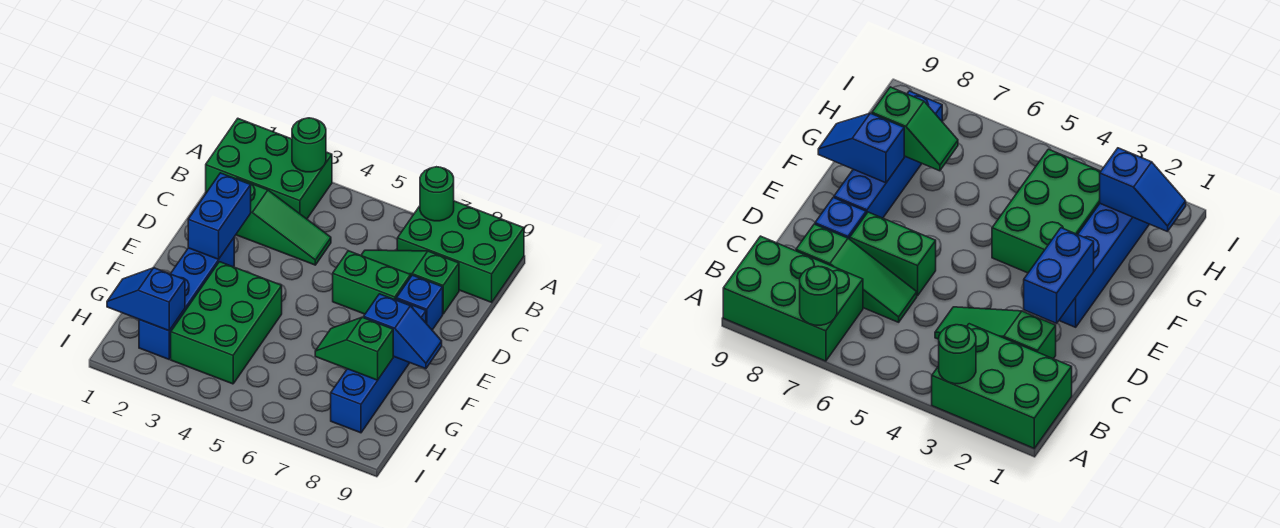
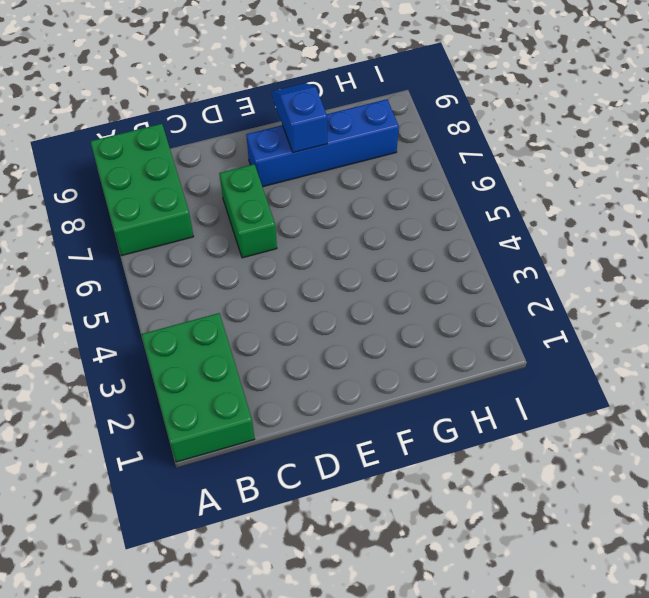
none -> green slope C2:C4 level 1 top 2
none -> green slope C6:C8 level 1 top 8
none -> blue brick D8 level 1

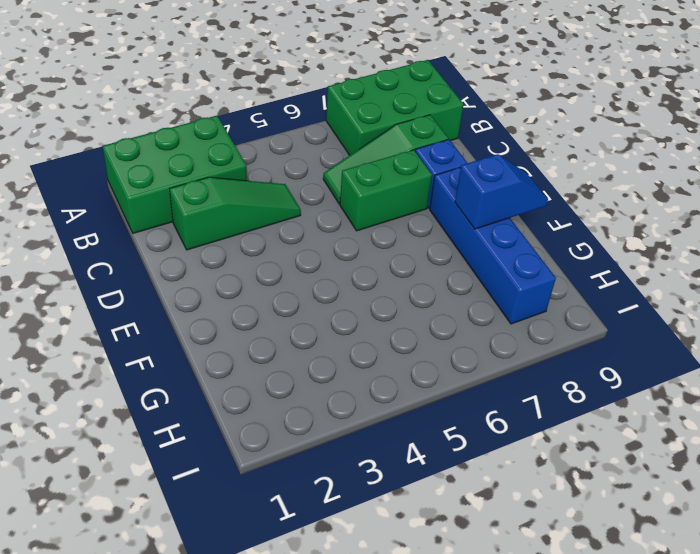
none -> blue brick E2:H2 level 1
none -> green brick F3:H4 level 1
none -> green round brick A3 level 2

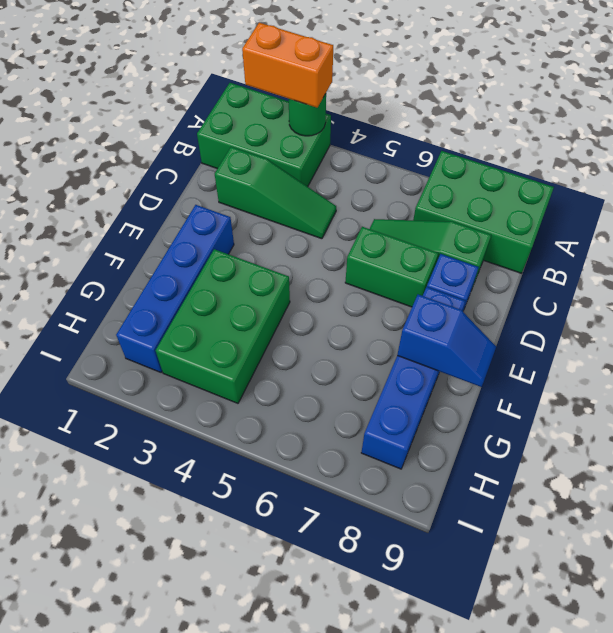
orange brick A2:A3 level 3 -> none
none -> green round brick A7 level 2
none -> blue brick D2:E2 level 2
none -> green slope G7:G8 level 2 top 8

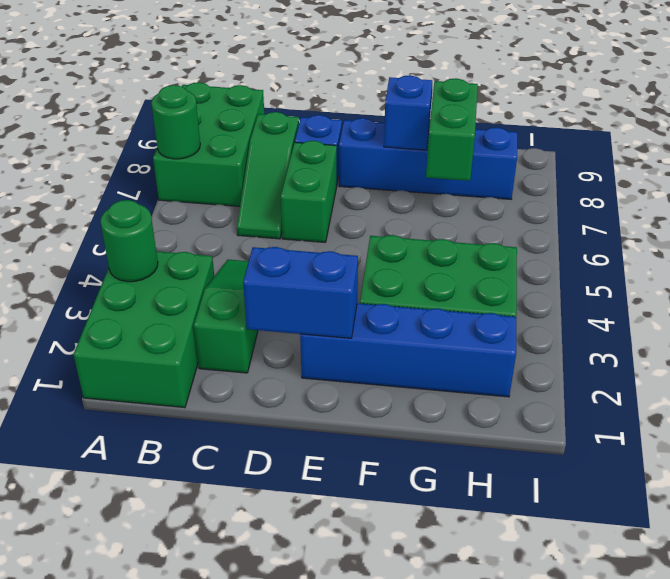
green brick G7:G8 level 2 -> green slope G7:G8 level 2 top 8
none -> blue slope H1:H2 level 2 top 2

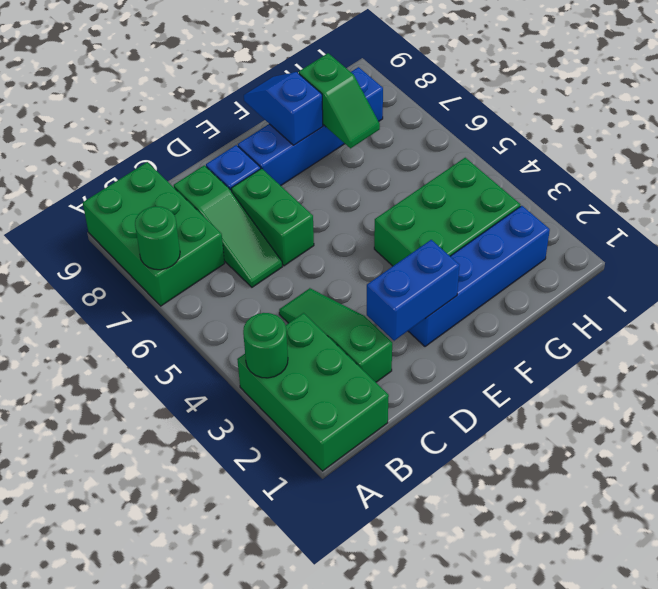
none -> blue slope H1:H2 level 2 top 2

